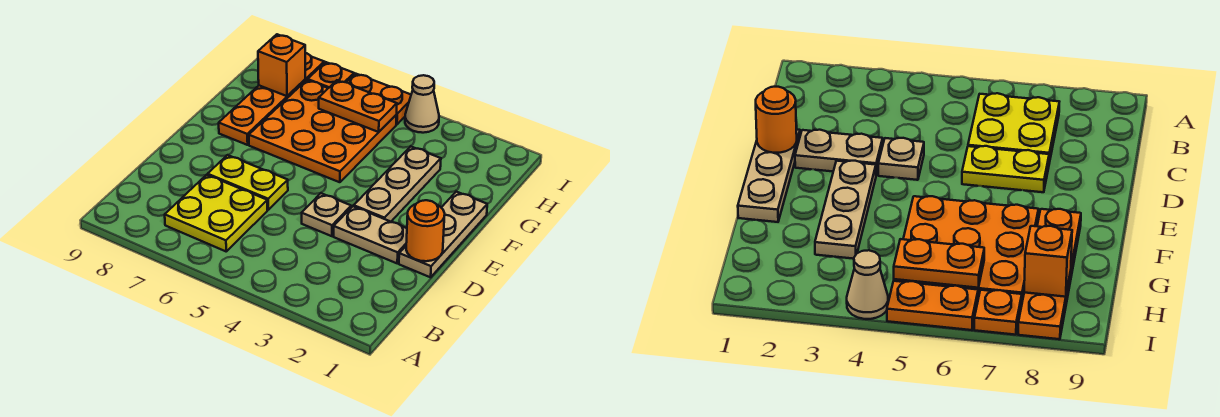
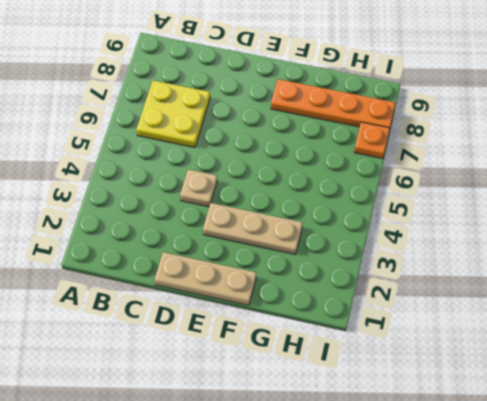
none -> tan plate D2:D3 level 1
none -> yellow plate D6:D7 level 1
none -> orange plate F5:H7 level 1

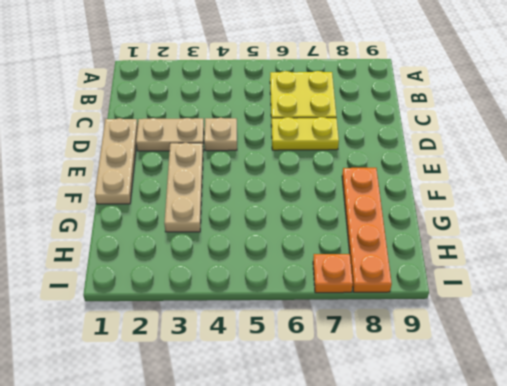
none -> orange plate F5:H7 level 1
none -> tan cone I4 level 1
none -> orange plate I5:I6 level 1

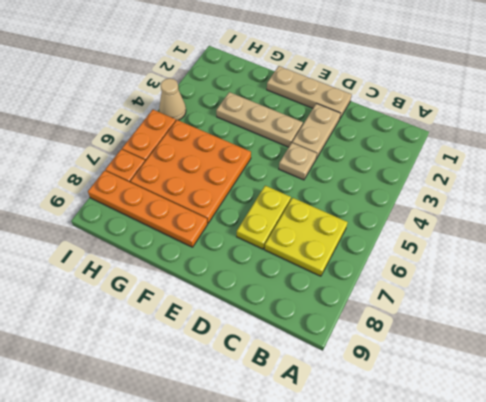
none -> orange round brick D1 level 2
none -> orange plate H5:H6 level 2
none -> orange brick H8 level 2

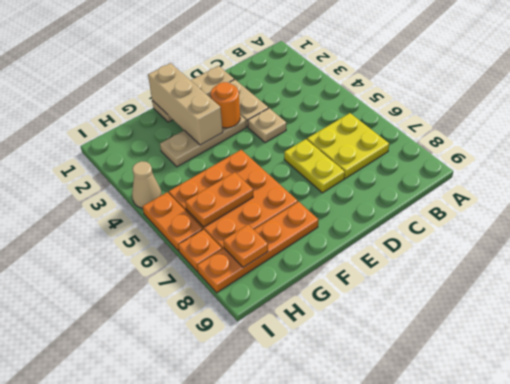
orange round brick E3 level 2 -> orange round brick D1 level 2
tan brick F1:F3 level 2 -> none
orange plate G6:H6 level 2 -> orange plate H5:H6 level 2
orange plate H8 level 2 -> orange brick H8 level 2

